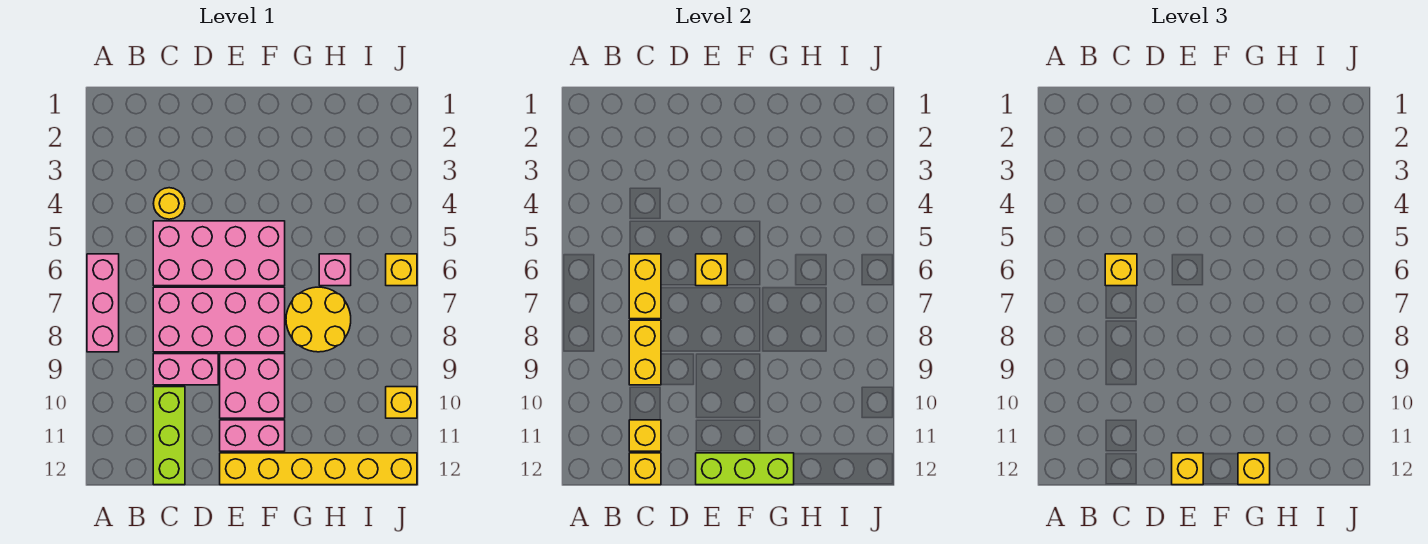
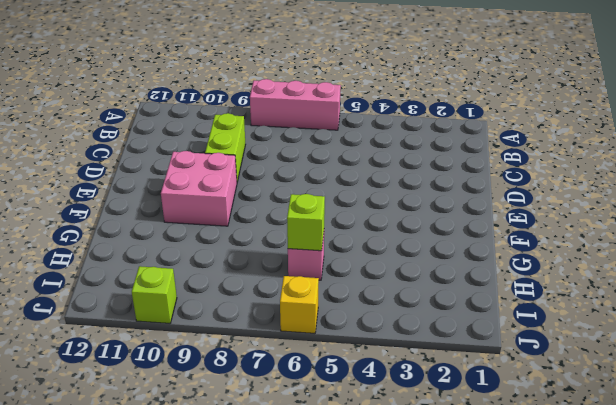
lime brick C9:D9 level 1 -> pink brick C9:D9 level 1
lime brick H6 level 2 -> none
lime brick J10 level 1 -> yellow brick J10 level 1
none -> yellow round brick C4 level 1
none -> pink brick C5:F6 level 1
none -> pink brick C7:F8 level 1

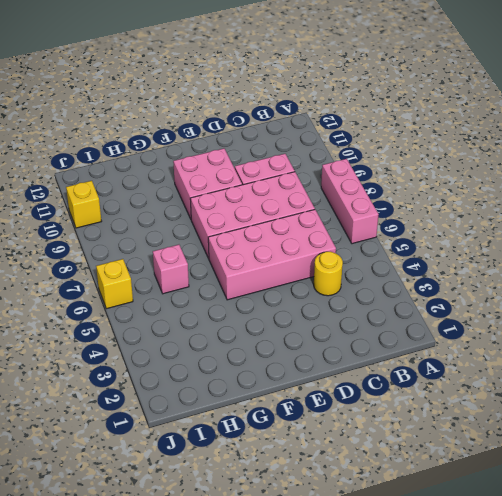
none -> lime brick C10:C12 level 1
none -> pink brick E11:F11 level 1
none -> yellow brick E12:J12 level 1

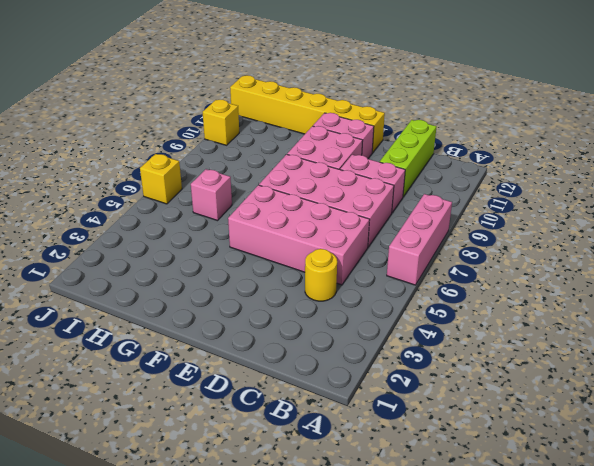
none -> yellow round brick G7:H8 level 1
none -> yellow brick C6:C7 level 2
none -> yellow brick C8:C9 level 2

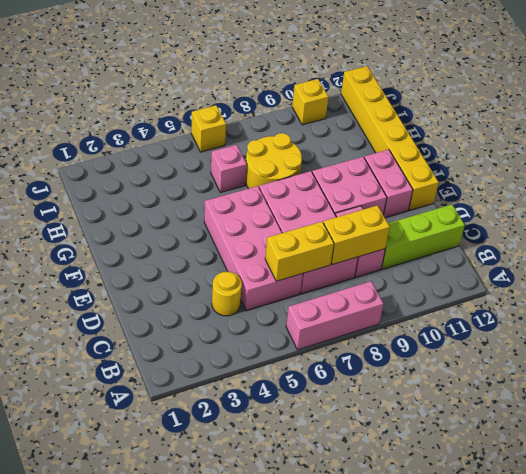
none -> yellow brick C11 level 2
none -> yellow brick C12 level 2
none -> yellow brick E6 level 2

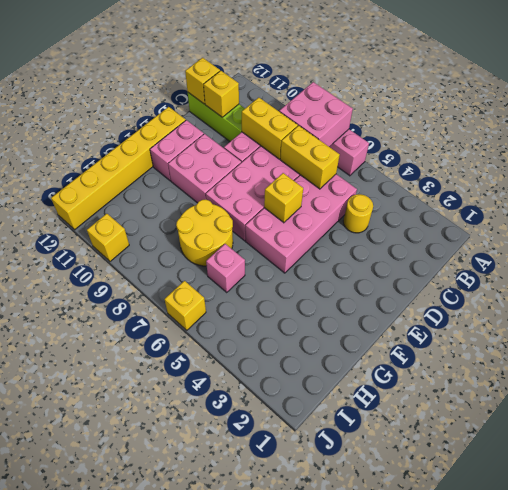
pink brick A7:B8 level 2 -> none
none -> lime brick E12:G12 level 2
none -> yellow brick C6 level 3
none -> yellow brick E12 level 3

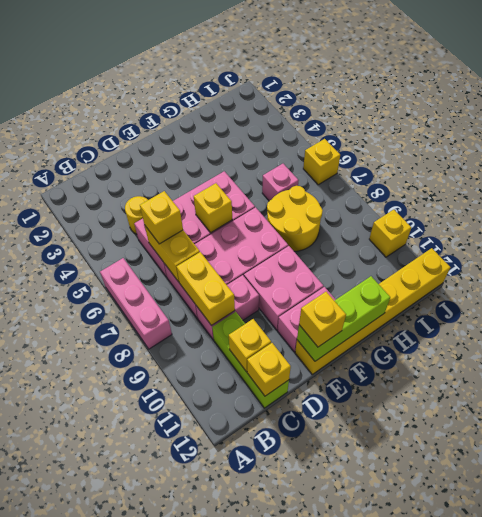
none -> yellow brick G12 level 3

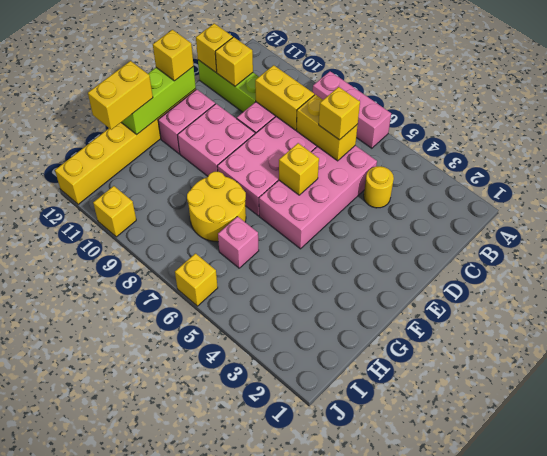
yellow brick G12:H12 level 3 -> yellow brick G12 level 3

